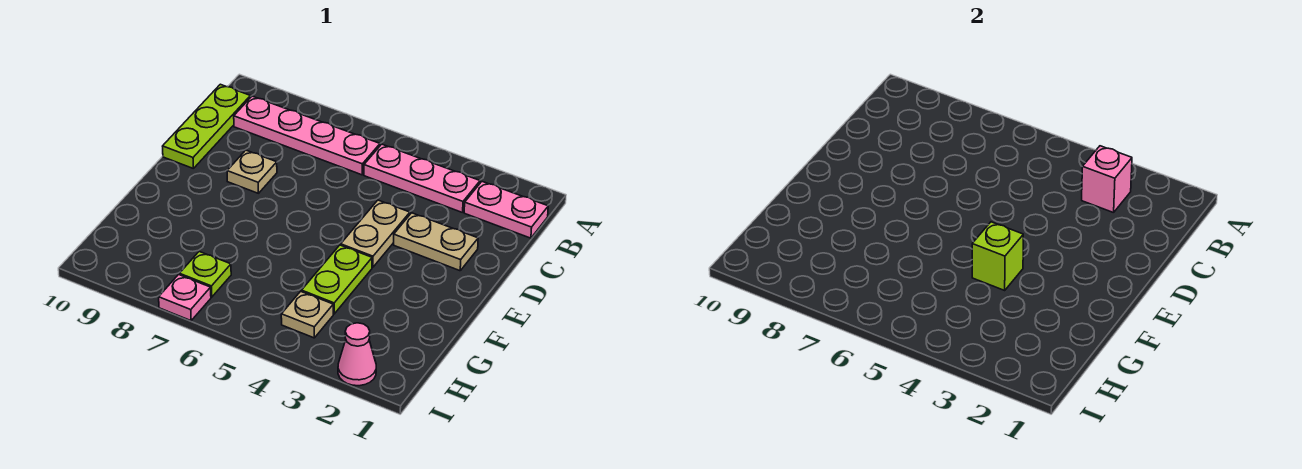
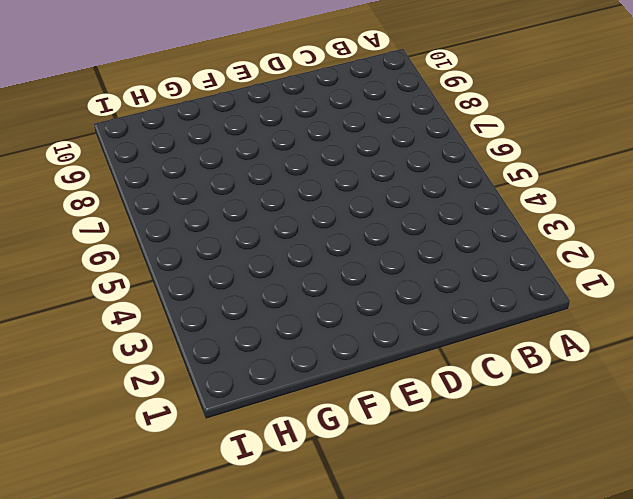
none -> pink plate B1:B2 level 1
none -> pink plate B3:B5 level 1
none -> pink plate B6:B9 level 1

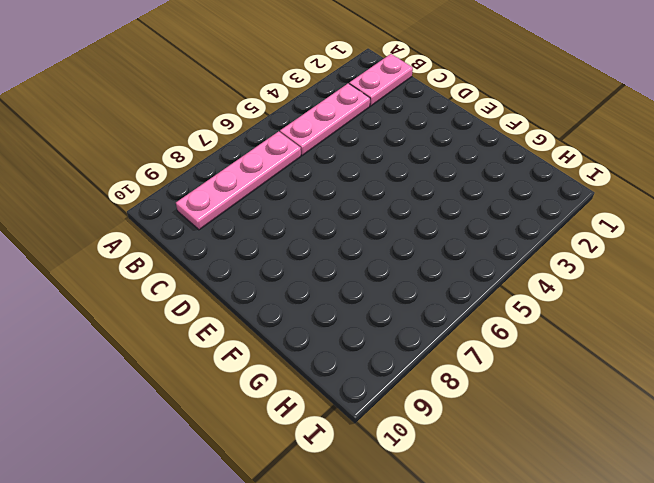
none -> lime plate B10:D10 level 1
none -> tan plate D2:D3 level 1
none -> tan plate D4:E4 level 1

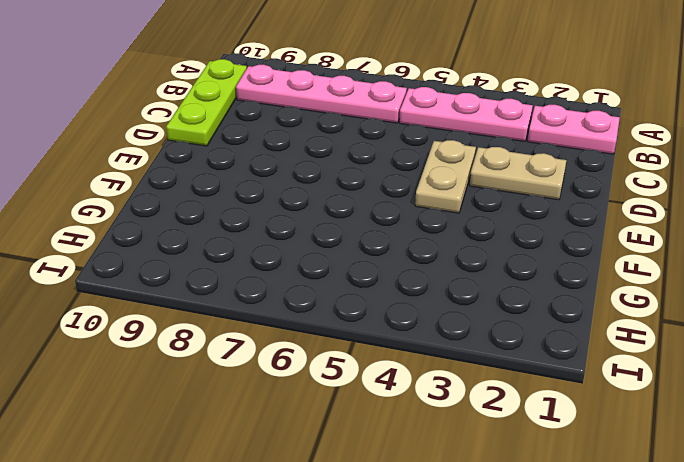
none -> tan plate D8 level 1
none -> lime plate F4:G4 level 1
none -> tan plate H4 level 1

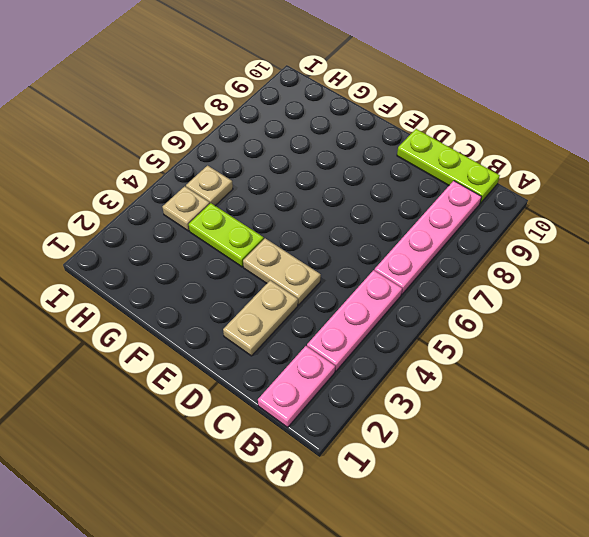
tan plate H5 level 1 -> tan plate D8 level 1
none -> lime plate H7 level 1
none -> pink cone I2 level 1
none -> pink plate I7 level 1

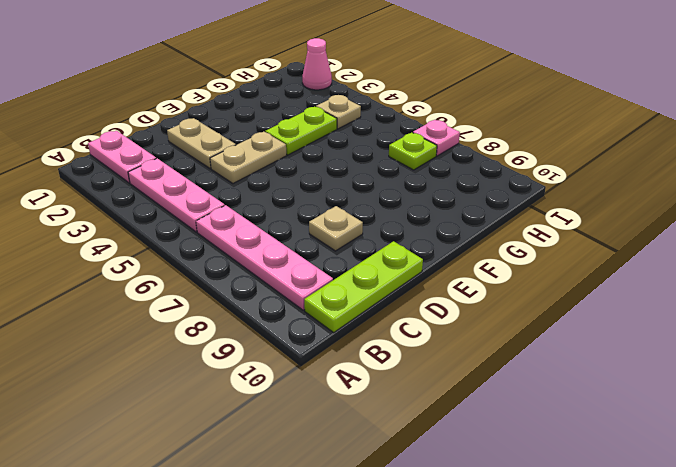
none -> pink brick B3 level 2
none -> lime brick F4 level 2

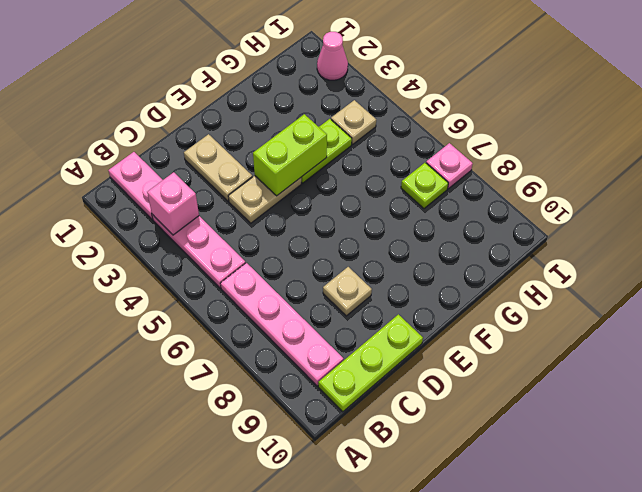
lime brick E4:F4 level 2 -> lime brick F4 level 2

